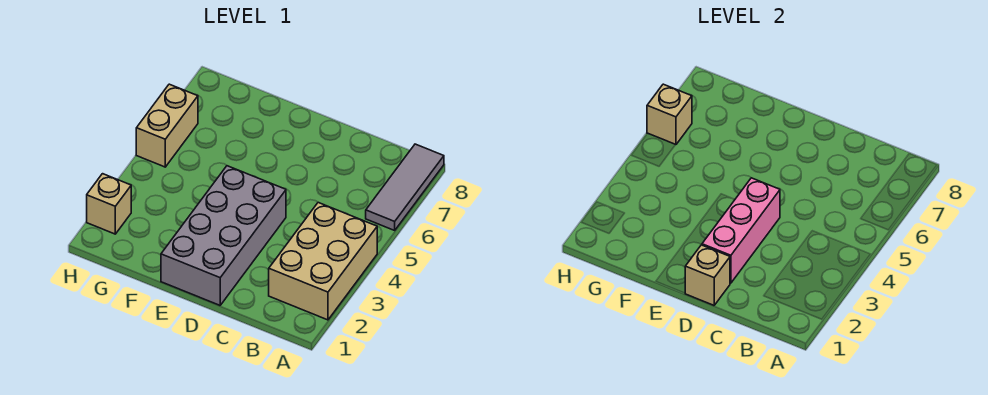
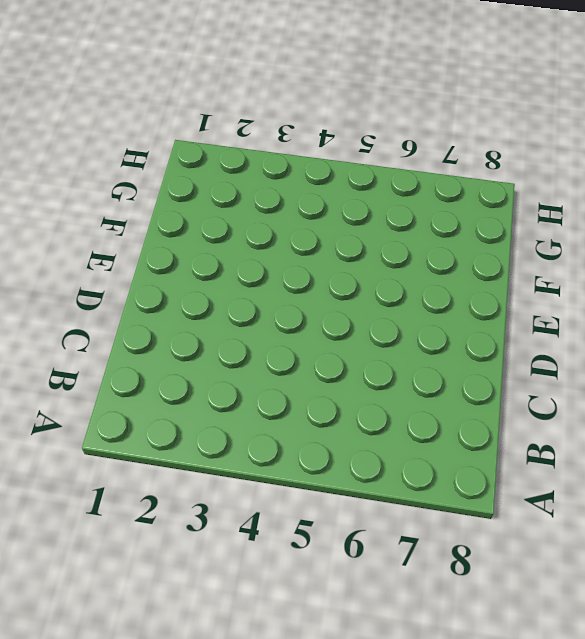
none -> tan brick A2:B4 level 1
none -> grey tile A6:A8 level 1

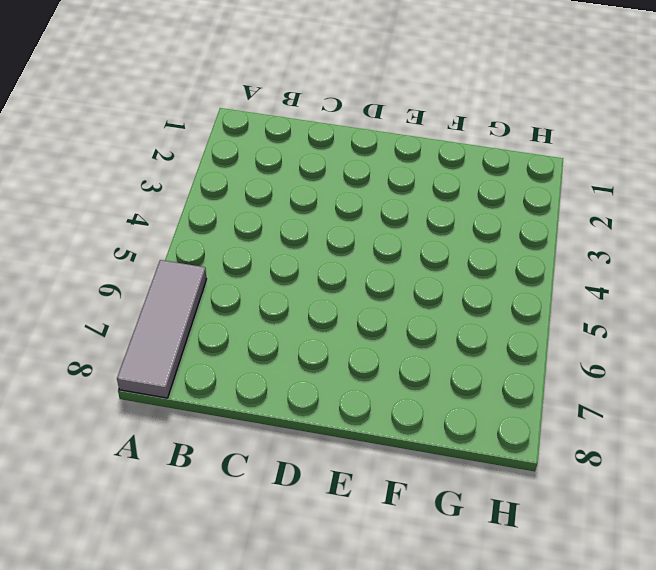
none -> tan brick A2:B4 level 1
none -> grey brick D1:E4 level 1

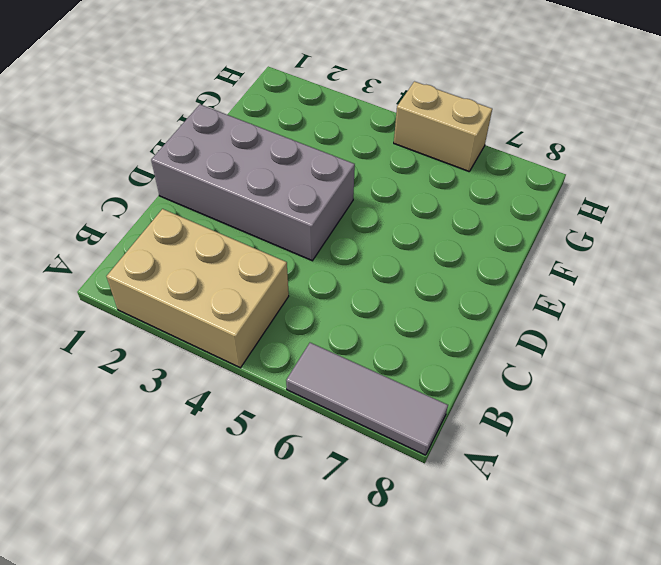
none -> tan brick H2 level 1
none -> tan brick D1 level 2

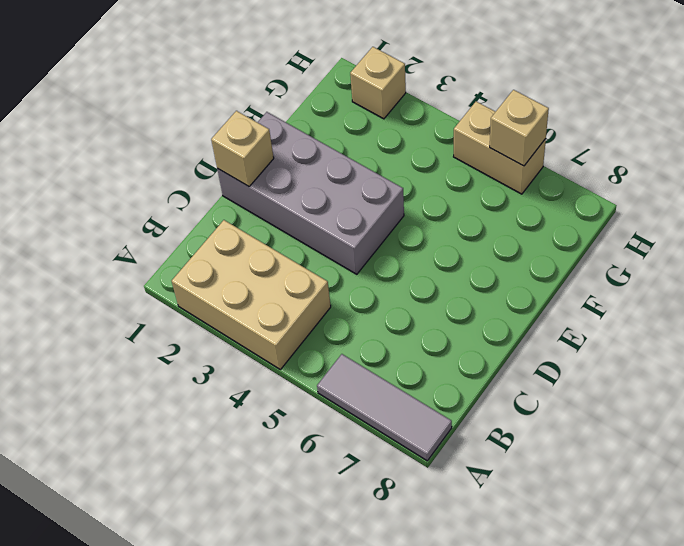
none -> pink brick D2:D4 level 2

